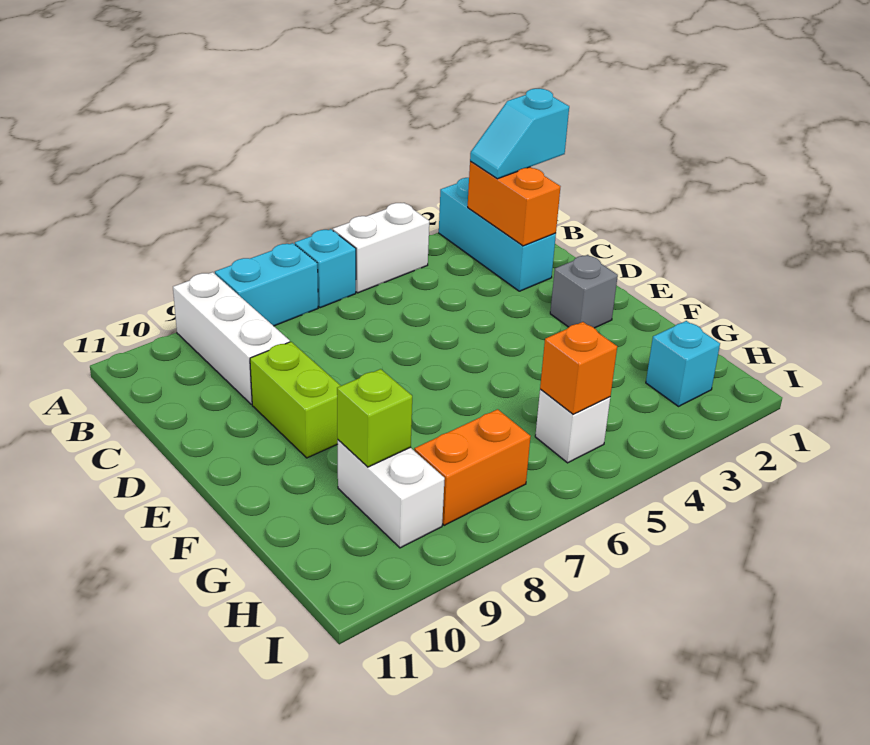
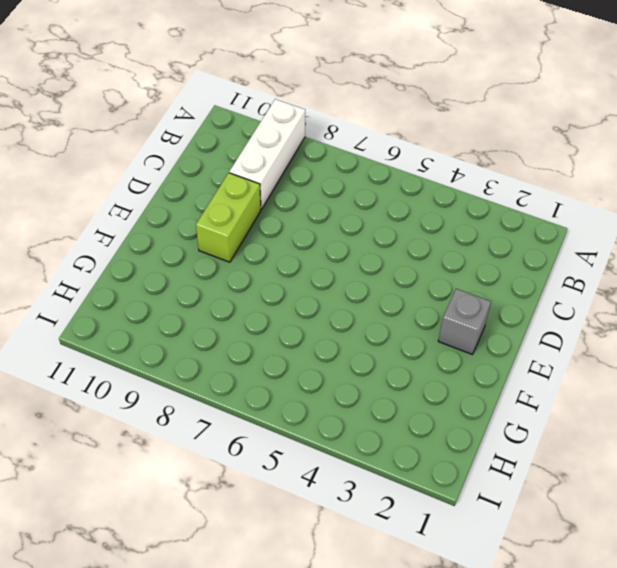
none -> cyan brick A2:C2 level 1
none -> white brick A4:A5 level 1
none -> cyan brick A6 level 1

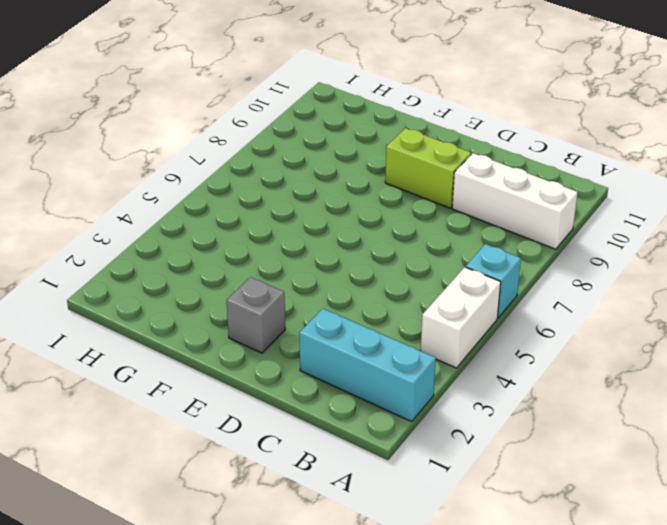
none -> cyan brick A7:A8 level 1
none -> white brick G9:H9 level 1
none -> cyan brick H2 level 1

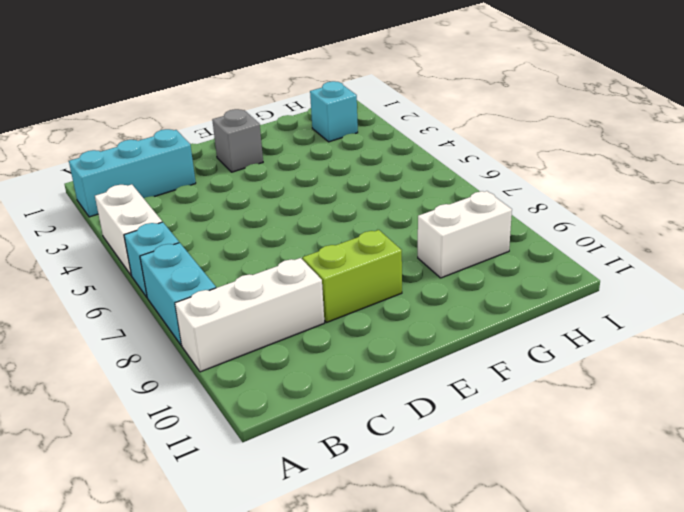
none -> white brick H5 level 1
none -> orange brick H7:H8 level 1
none -> orange brick B2:C2 level 2

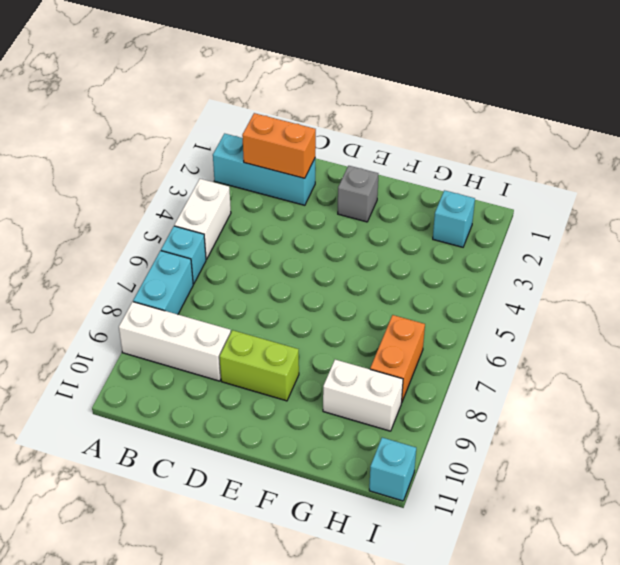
cyan brick I11 level 1 -> none
none -> white brick H5 level 1
none -> lime brick G9 level 2
none -> orange brick H5 level 2

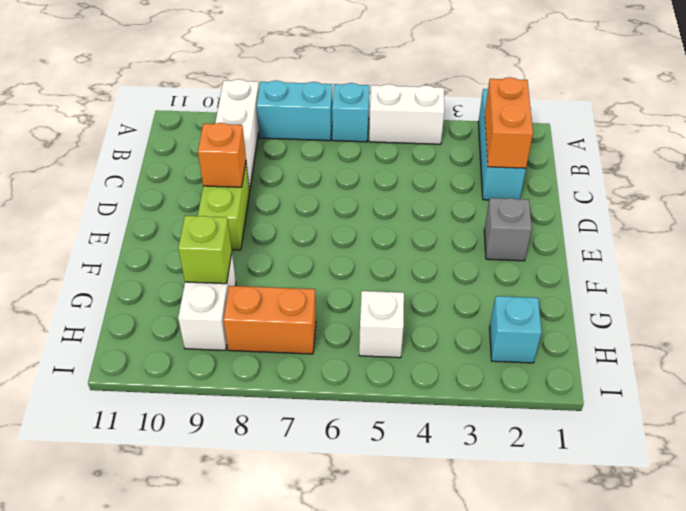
orange brick D9 level 2 -> orange brick H5 level 2
none -> cyan slope B1:B2 level 3 top 1

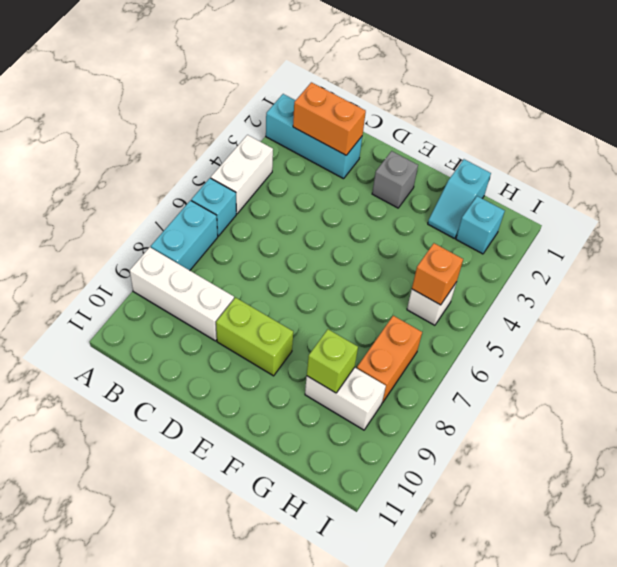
cyan slope G1:G2 level 1 top 1 -> cyan slope B1:B2 level 3 top 1

